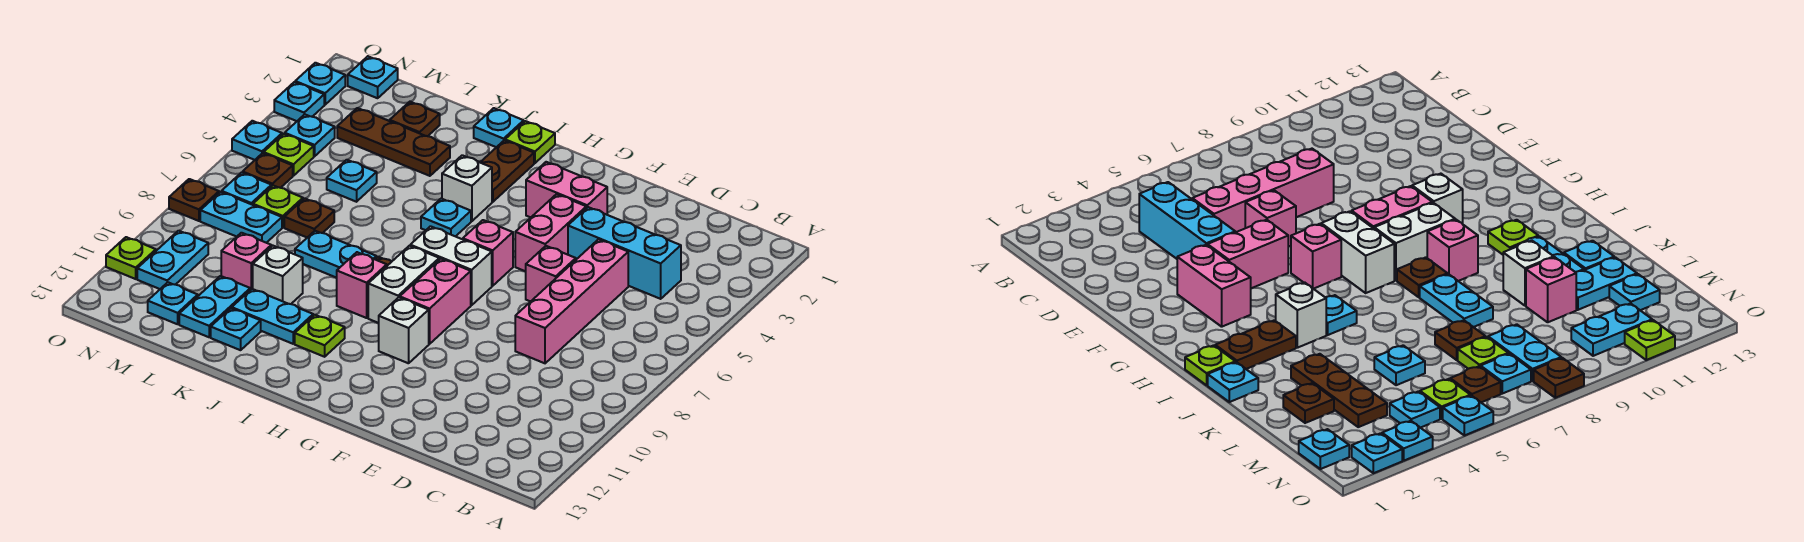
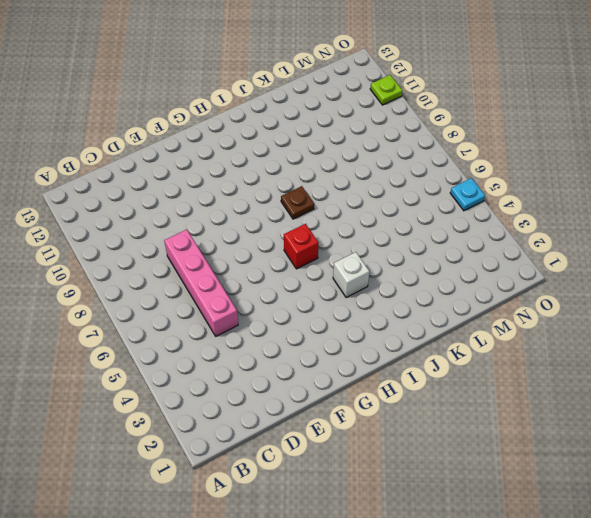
red brick H6 level 1 -> none
none -> cyan brick C4:E4 level 1
none -> pink brick E6 level 1
none -> pink brick F3:G3 level 1
none -> pink brick F4:F5 level 1

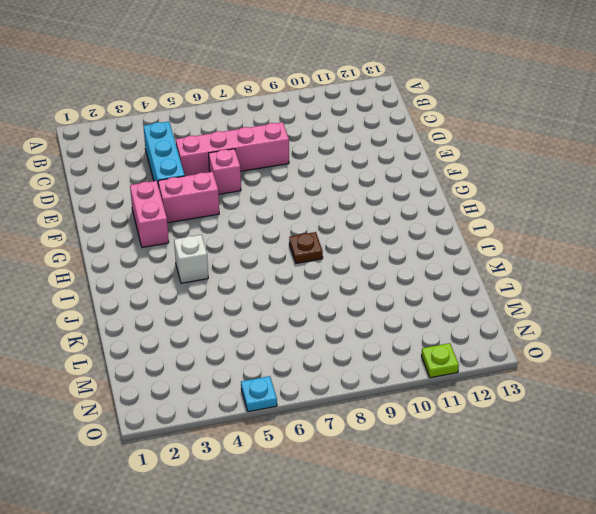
none -> pink brick G6 level 1
none -> white brick G7:H7 level 1
none -> pink brick G8:G9 level 1
none -> white brick G10 level 1

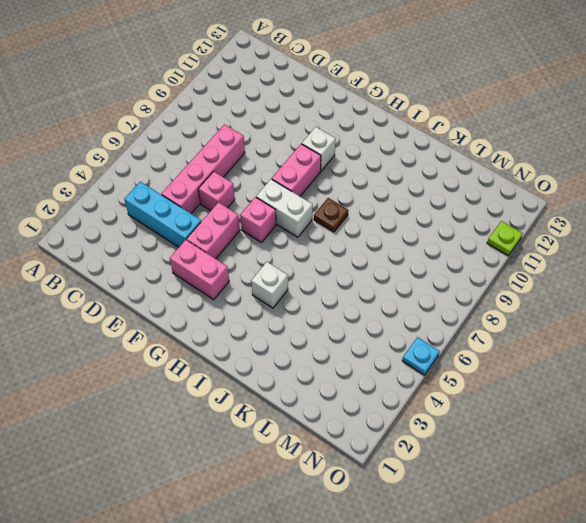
none -> white brick H8:H9 level 1
none -> lime plate I1 level 1
none -> brown plate I2:I3 level 1
none -> cyan plate I5 level 1

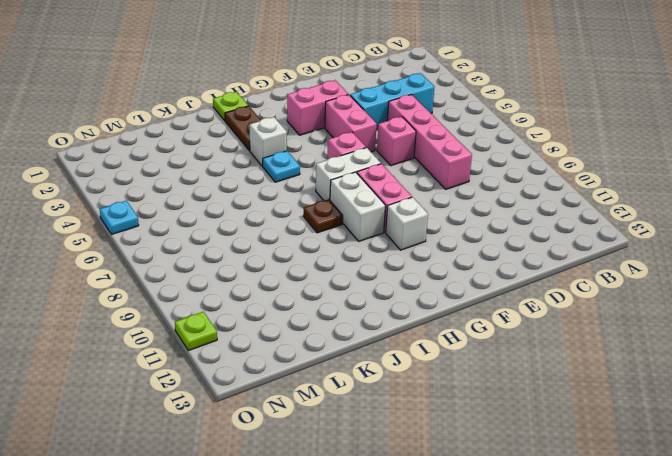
none -> pink brick I9 level 1
none -> lime plate I11 level 1
none -> cyan plate J1 level 1
none -> cyan plate J8:K8 level 1

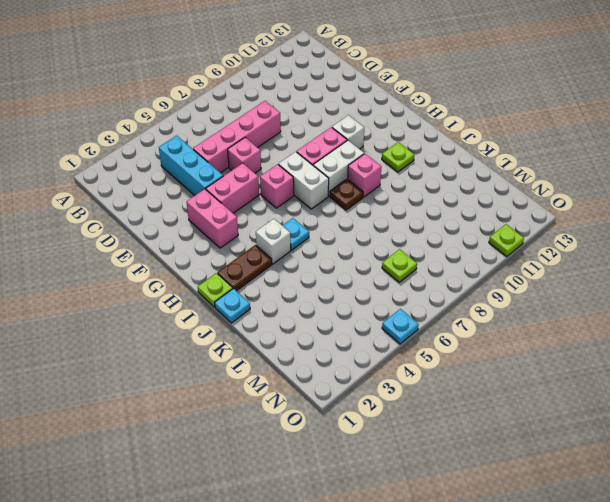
none -> cyan plate J8:K8 level 1
none -> cyan plate J11:K11 level 1
none -> brown plate K3:M3 level 1
none -> white brick K10 level 1

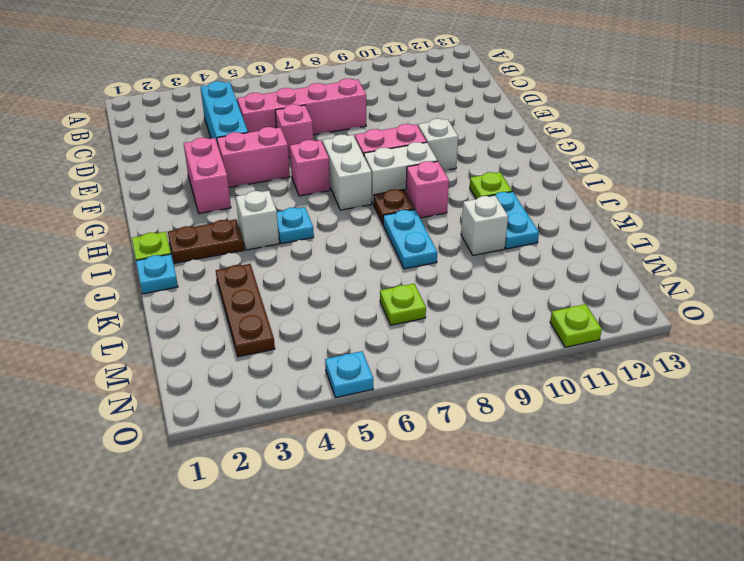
none -> cyan plate K12 level 1
none -> brown plate L2 level 1
none -> cyan plate L5 level 1
none -> brown plate L7 level 1

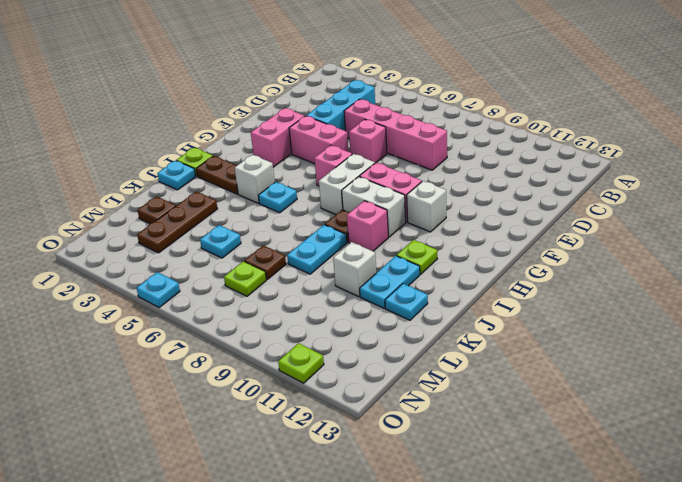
none -> pink brick L10 level 1
none -> cyan plate L11:L12 level 1
none -> cyan plate M8:N8 level 1
none -> cyan plate M12 level 1

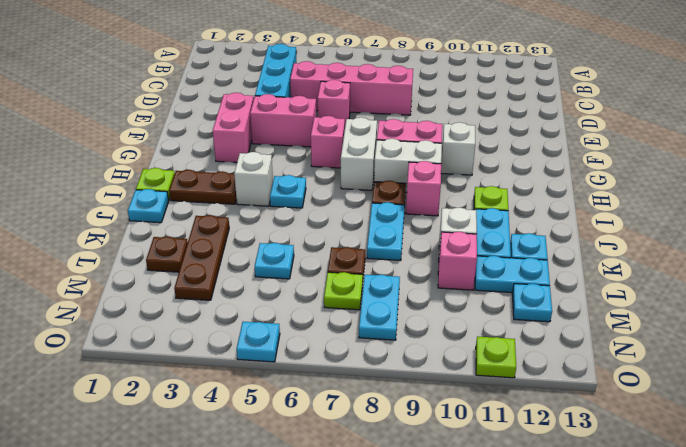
none -> cyan plate N1 level 1
none -> cyan plate N4 level 1
none -> lime plate N5 level 1
none -> brown plate N6 level 1

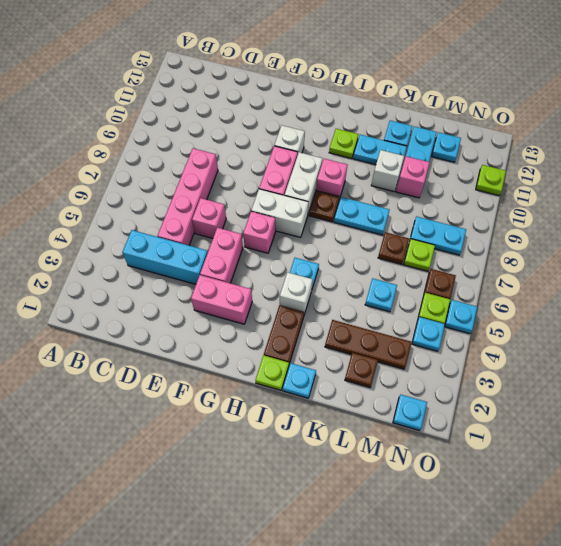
none -> cyan plate N7 level 1
none -> cyan plate N10:N11 level 1
none -> cyan plate O2 level 1
none -> cyan plate O3 level 1

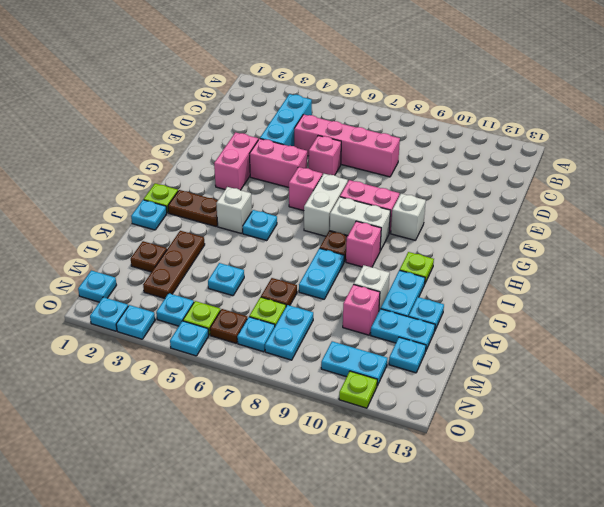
none -> brown plate O8 level 1

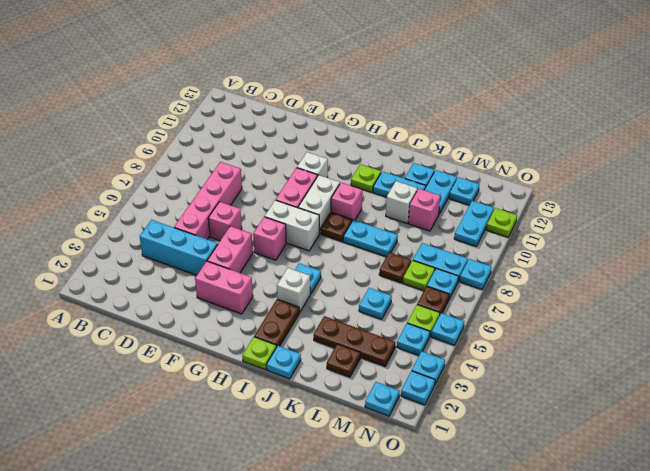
cyan plate O8 level 1 -> brown plate O8 level 1

